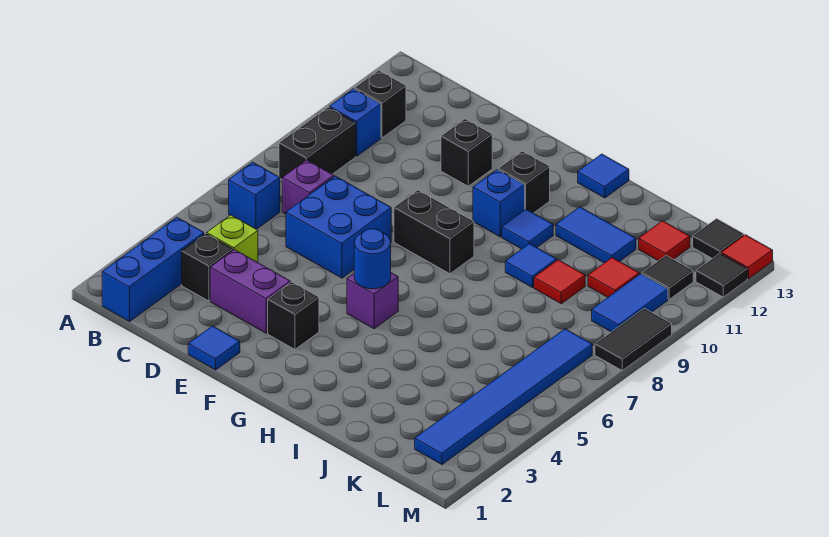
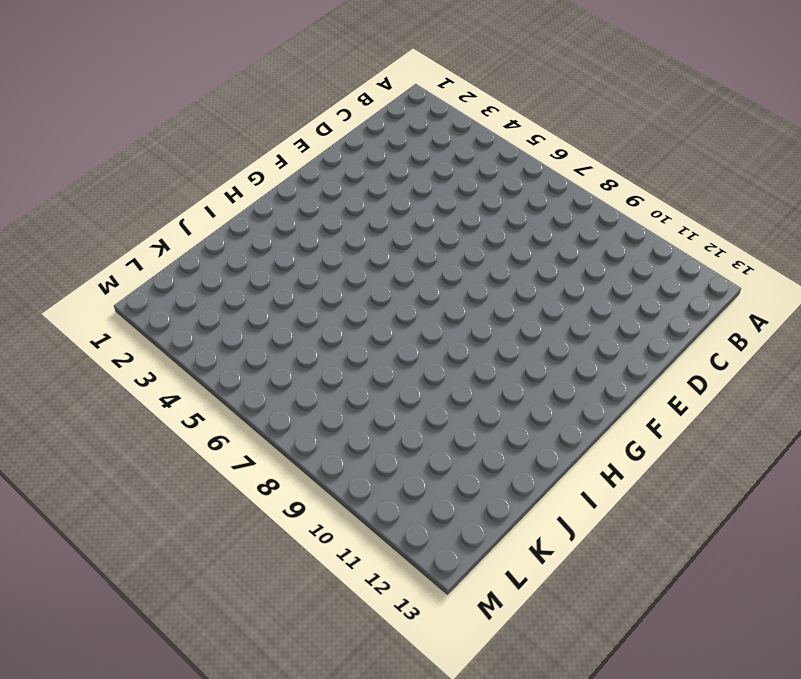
none -> blue brick B1:B3 level 1
none -> blue brick B6 level 1
none -> black brick B8:B9 level 1
none -> blue brick B10 level 1

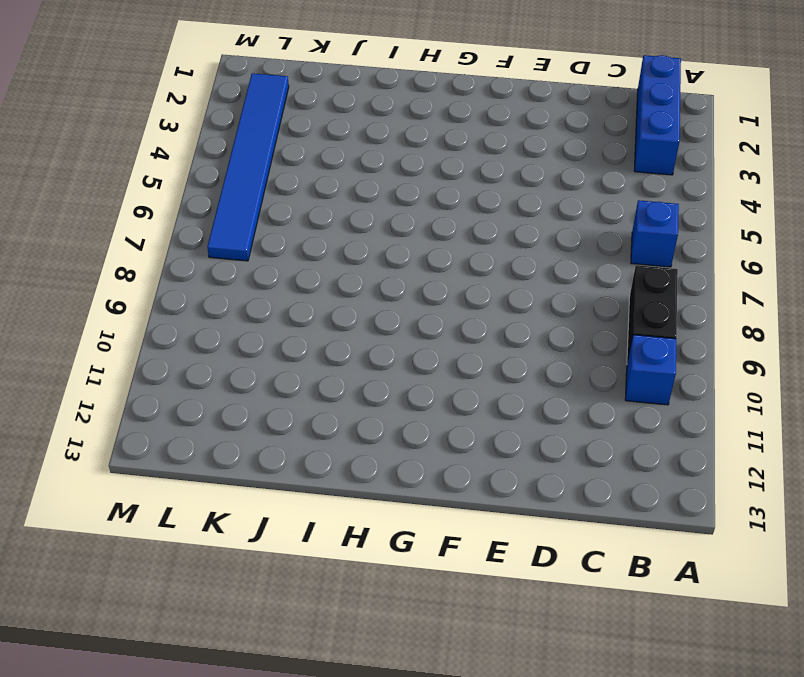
none -> black brick B11 level 1
none -> black brick C3 level 1
none -> lime brick C4 level 1
none -> purple brick C7 level 1

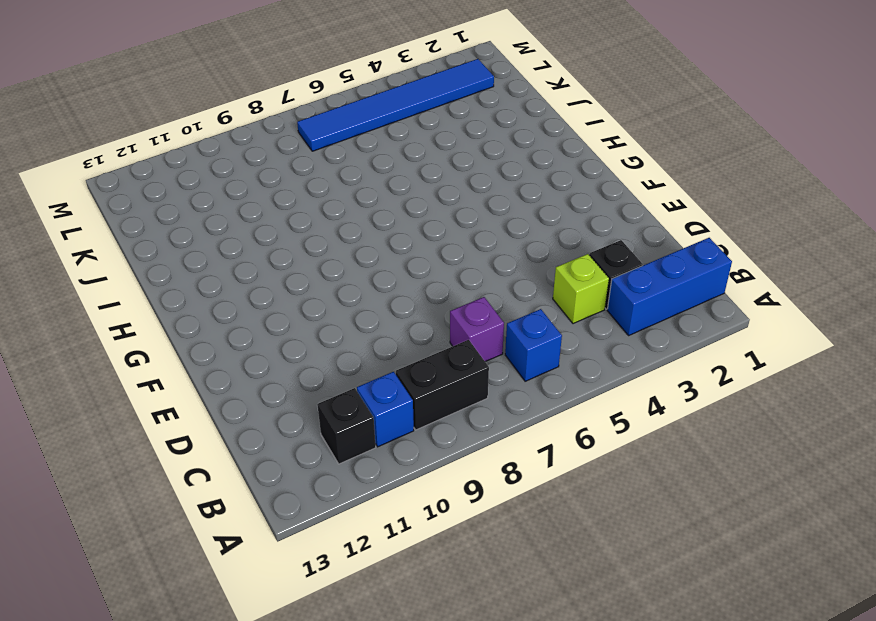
none -> purple brick D3:E3 level 1
none -> blue brick D6:E7 level 1
none -> blue tile E1 level 1
none -> black brick E11 level 1

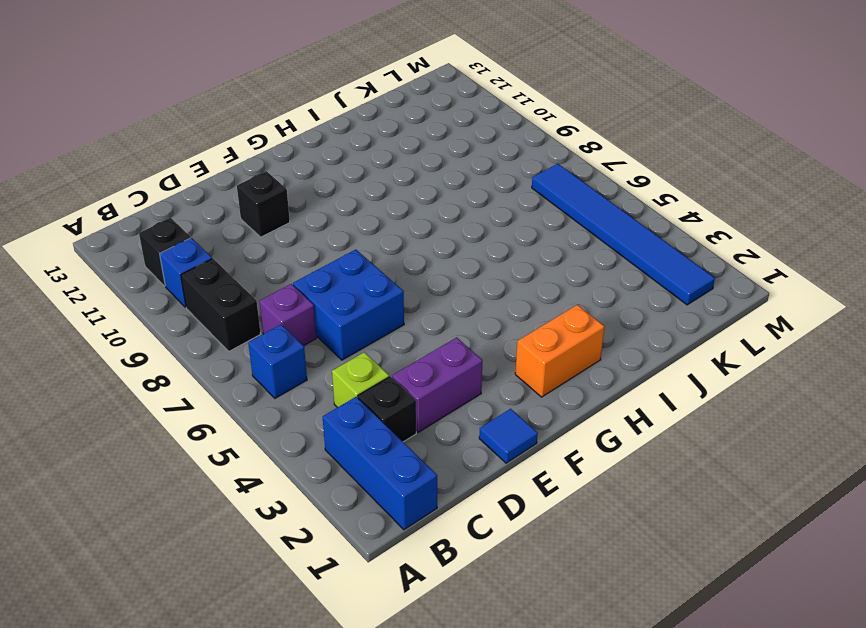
orange brick G2:H2 level 1 -> none
none -> black brick F3 level 1
none -> black brick F8:G8 level 1
none -> purple brick G5 level 1
none -> blue brick G10 level 1

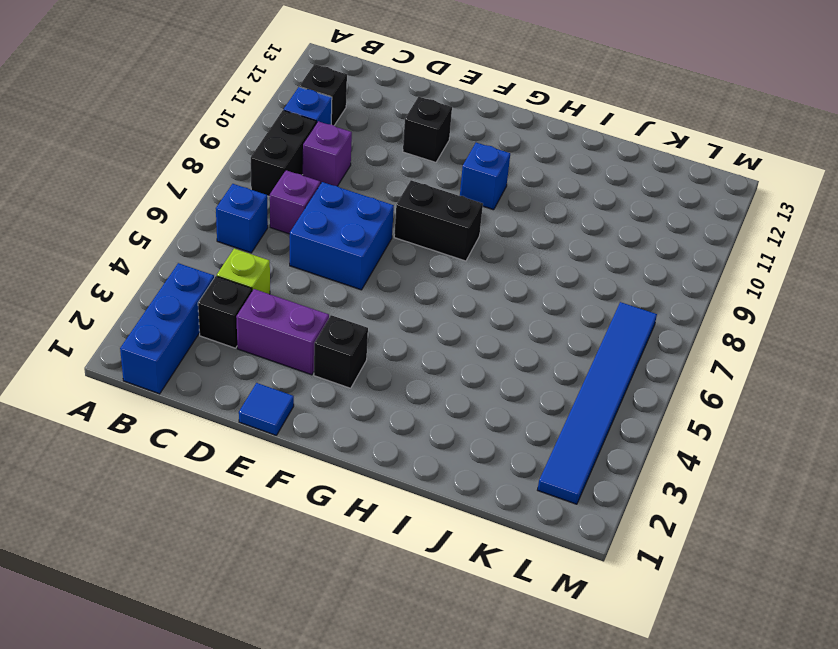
purple brick C9 level 1 -> purple brick G5 level 1
none -> black brick G11 level 1
none -> blue tile H10 level 1
none -> blue tile H13 level 1
none -> blue tile I9 level 1

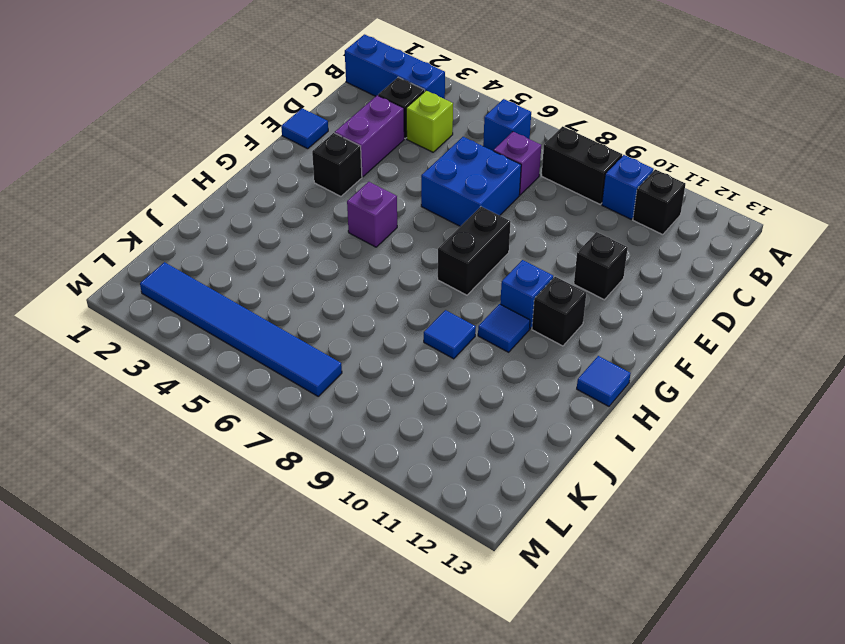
none -> blue tile I11:J11 level 1
none -> red tile J9 level 1
none -> red tile K10 level 1
none -> red tile K12 level 1

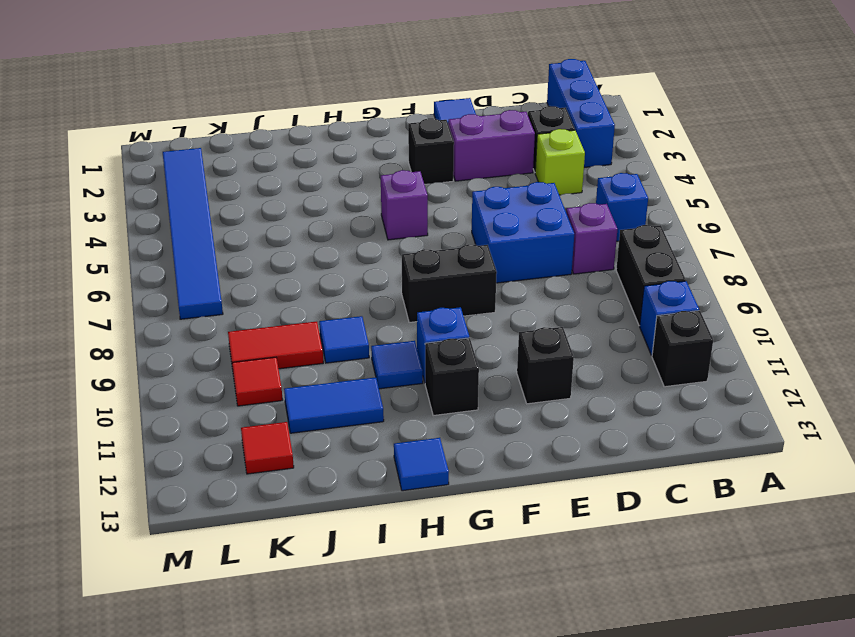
red tile J9:K9 level 1 -> red tile J9 level 1
none -> blue tile L9:L10 level 1
none -> black tile L11 level 1
none -> black tile L13 level 1
none -> black tile M8:M9 level 1

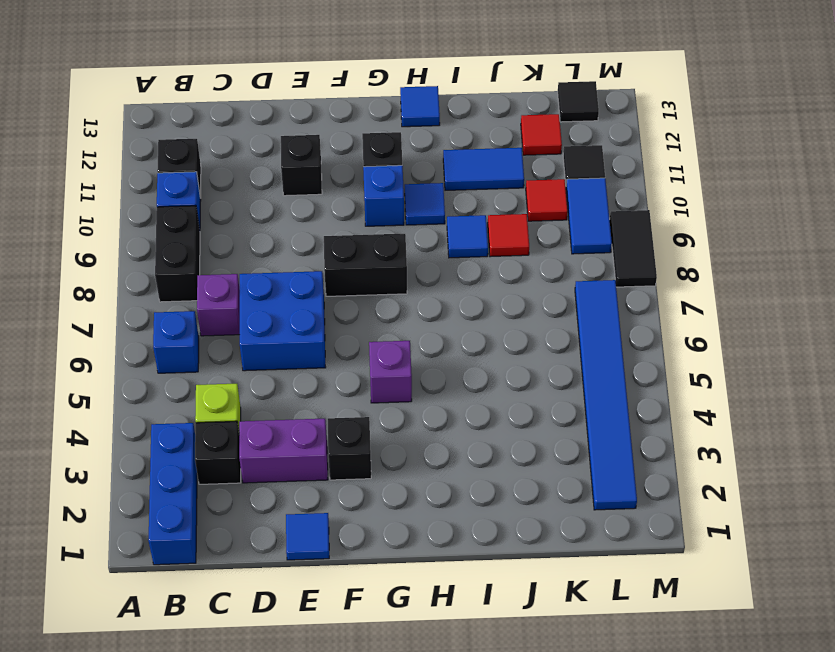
none -> black tile M12 level 1
none -> red tile M13 level 1
none -> blue round brick G5 level 2

